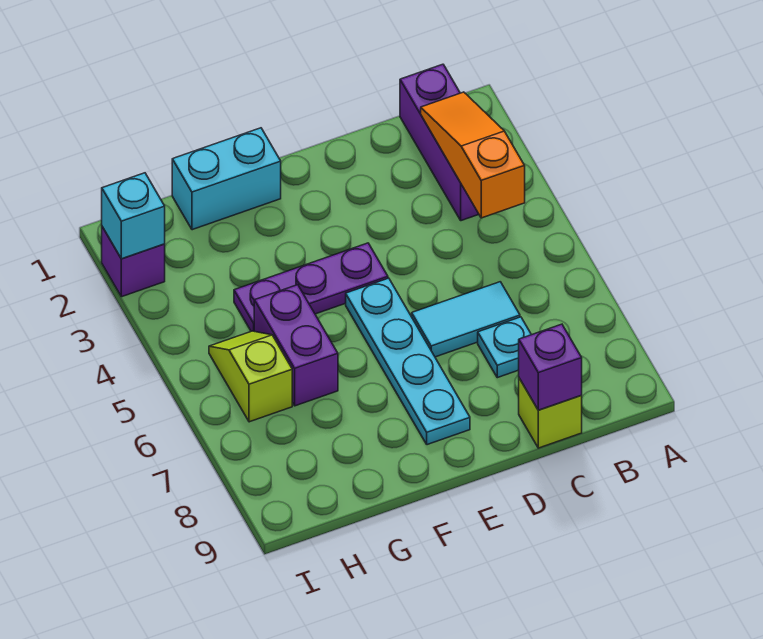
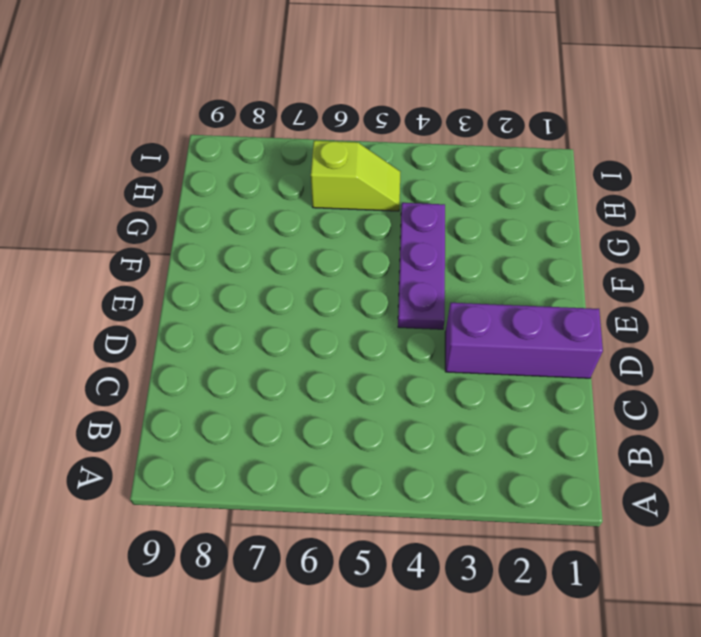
purple brick D1:D3 level 1 -> purple brick B1:B3 level 1
none -> cyan tile C6:D6 level 1
none -> cyan plate C7 level 1
none -> lime brick C9 level 1

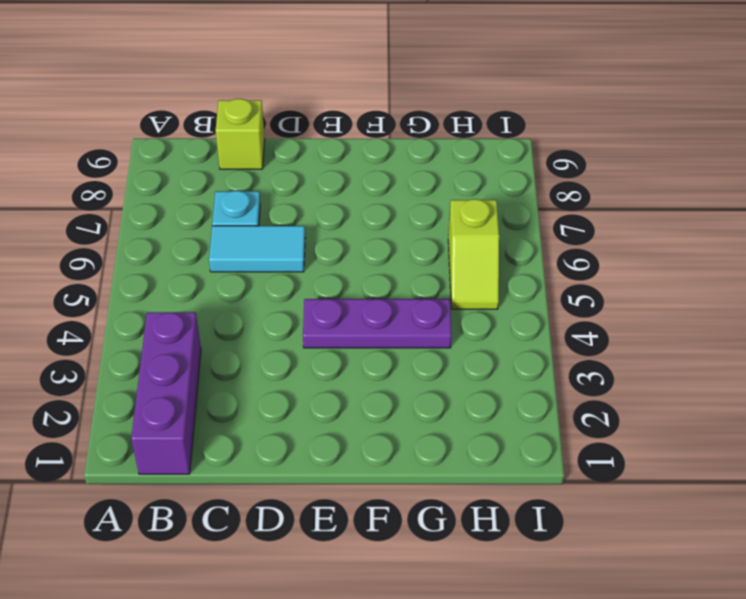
none -> cyan plate E5:E8 level 1
none -> cyan brick F1:G1 level 1
none -> purple brick G5:G6 level 1

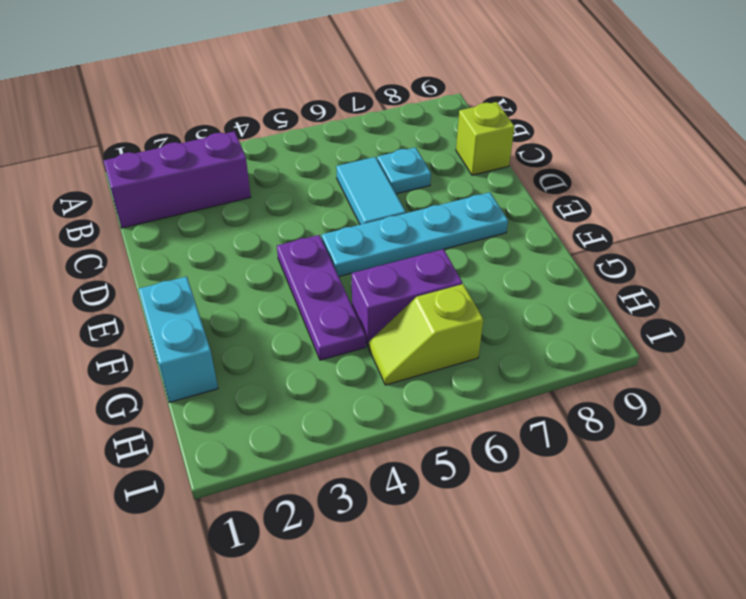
none -> purple brick I2 level 1
none -> orange slope B2:B4 level 2 top 4
none -> purple brick C9 level 2

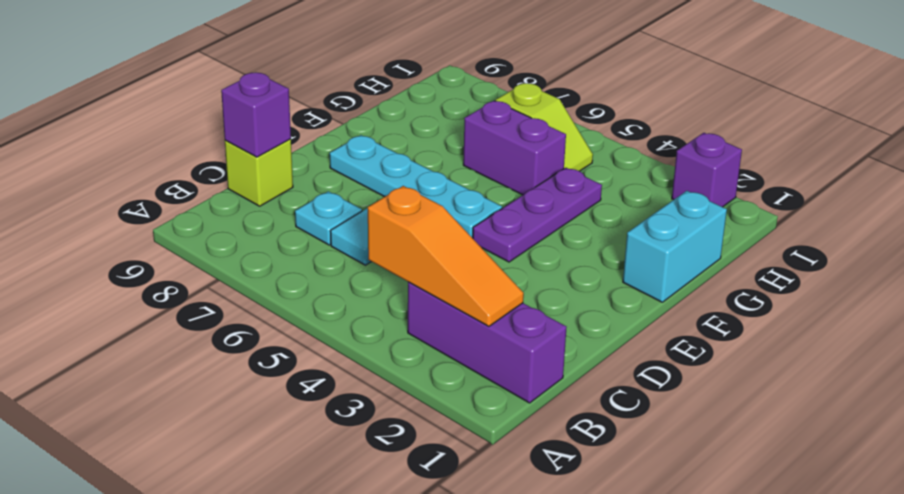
none -> cyan brick I2 level 2

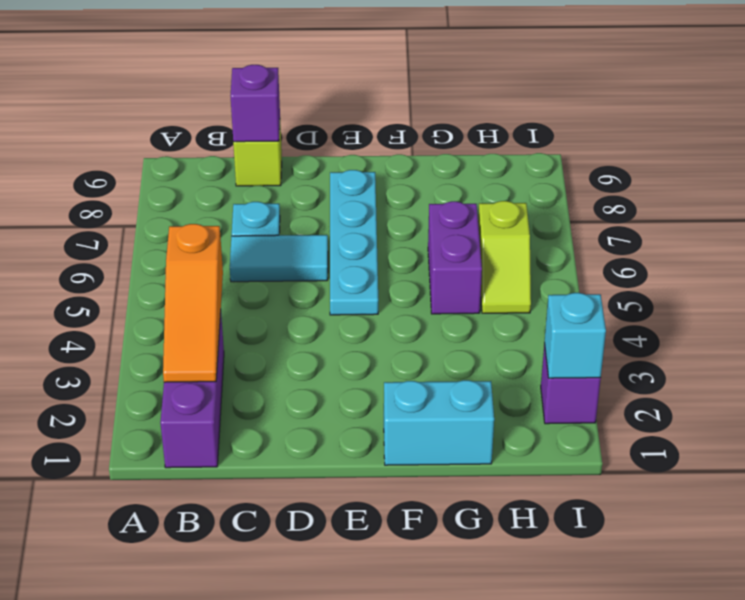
none -> purple plate E4:G4 level 1

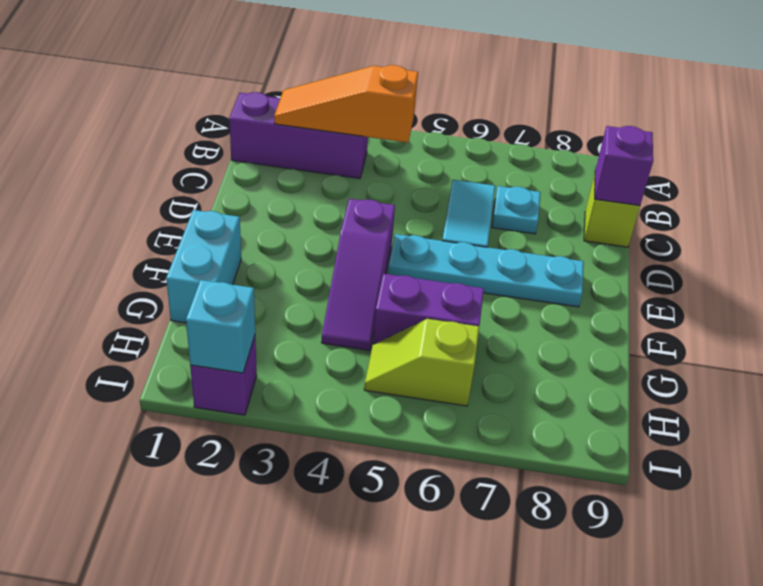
purple slope E4:G4 level 1 top E -> purple plate E4:G4 level 1

